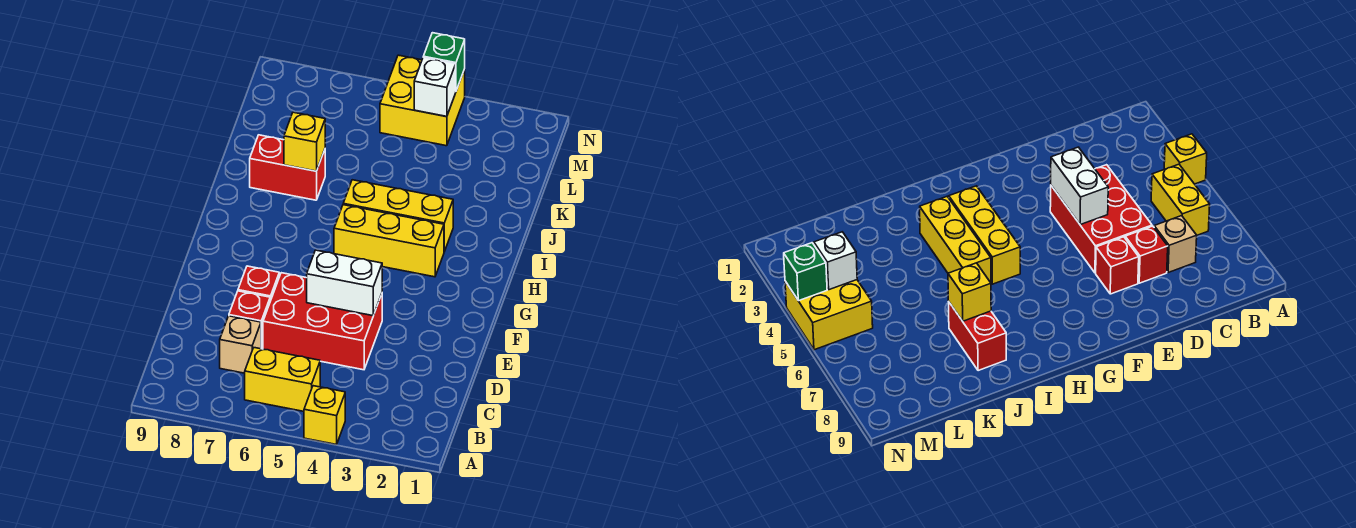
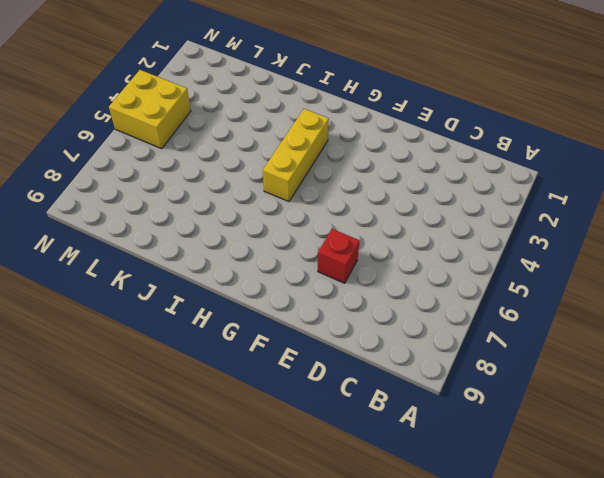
none -> yellow brick A4 level 1
none -> yellow brick B5:B6 level 1
none -> tan brick C7 level 1

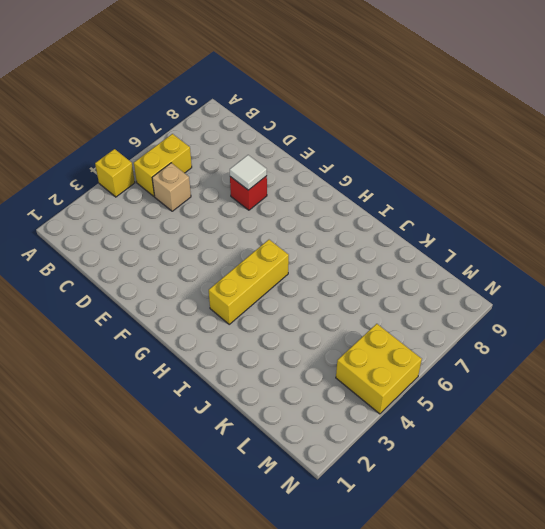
tan brick C5 level 1 -> tan brick C7 level 1
white tile E7 level 2 -> none
none -> red brick D4:E6 level 1
none -> red brick D7 level 1
none -> yellow brick I3:I5 level 1

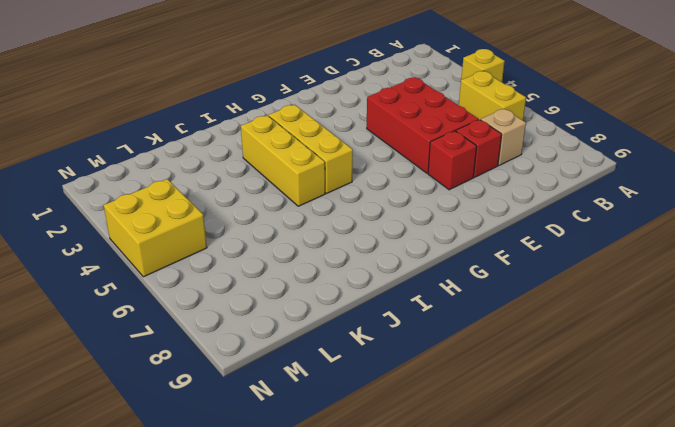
none -> red brick J7:J8 level 1
none -> white brick E4:E5 level 2
none -> yellow brick J7 level 2

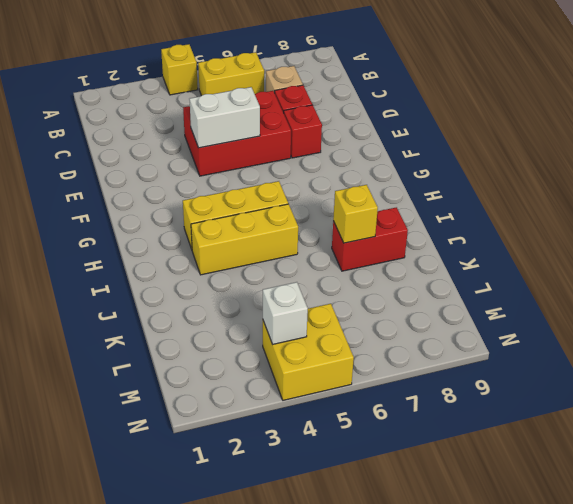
none -> green brick N4 level 2

